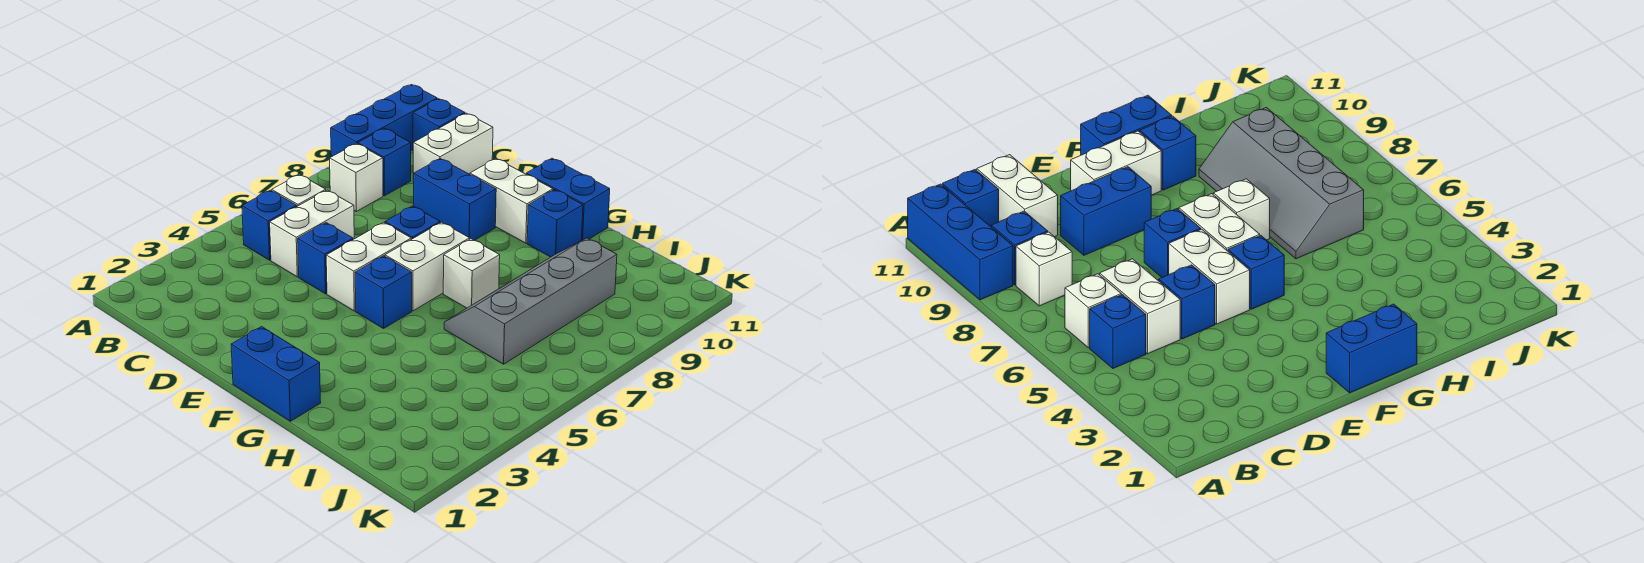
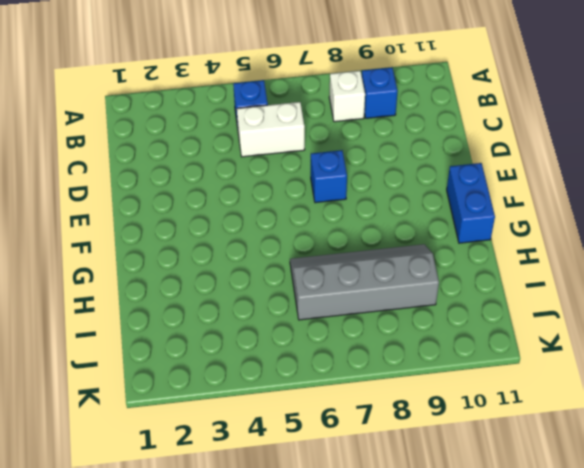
none -> blue brick A9:A11 level 1
none -> white brick B6 level 1
none -> blue brick B11 level 1

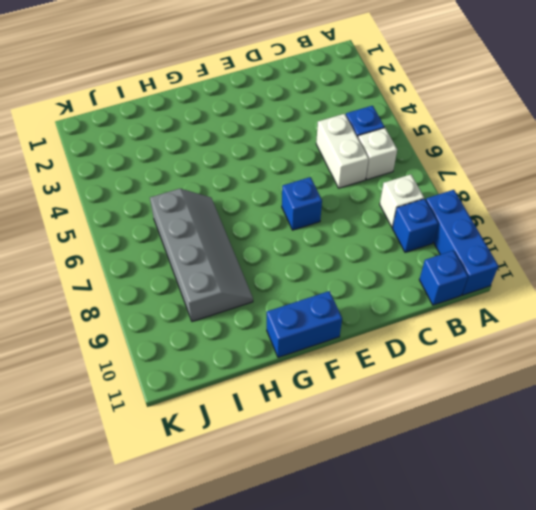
none -> white brick C10:C11 level 1
none -> blue brick D5 level 1
none -> blue brick D9:E9 level 1

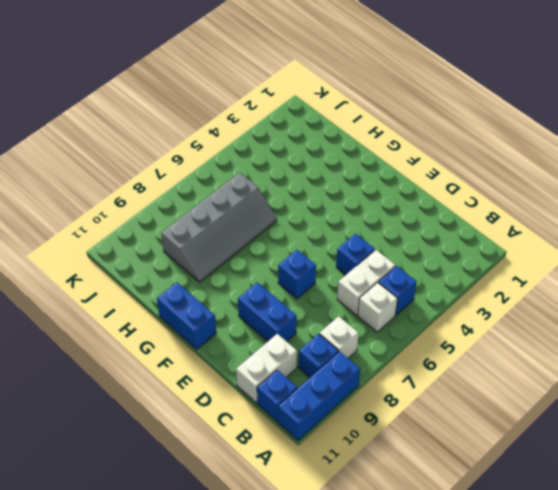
none -> white brick E5:E6 level 1
none -> white brick E10:F10 level 1
none -> blue brick F1:G1 level 1

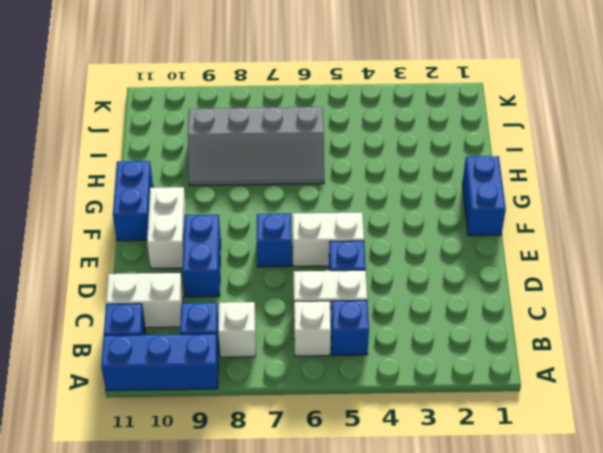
none -> blue brick F5 level 1
none -> white brick F6:F7 level 1
none -> white brick G7 level 1

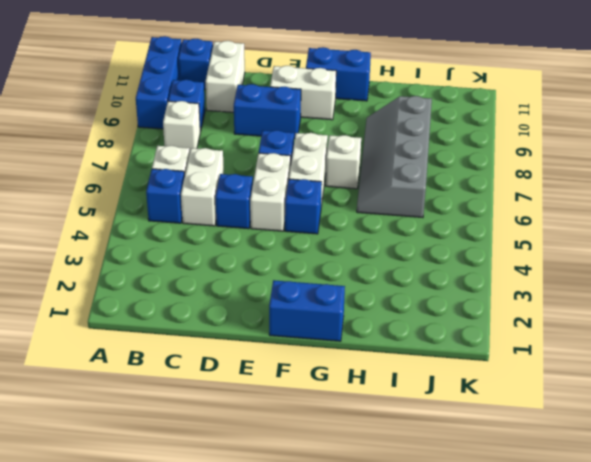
none -> blue brick G10 level 1

